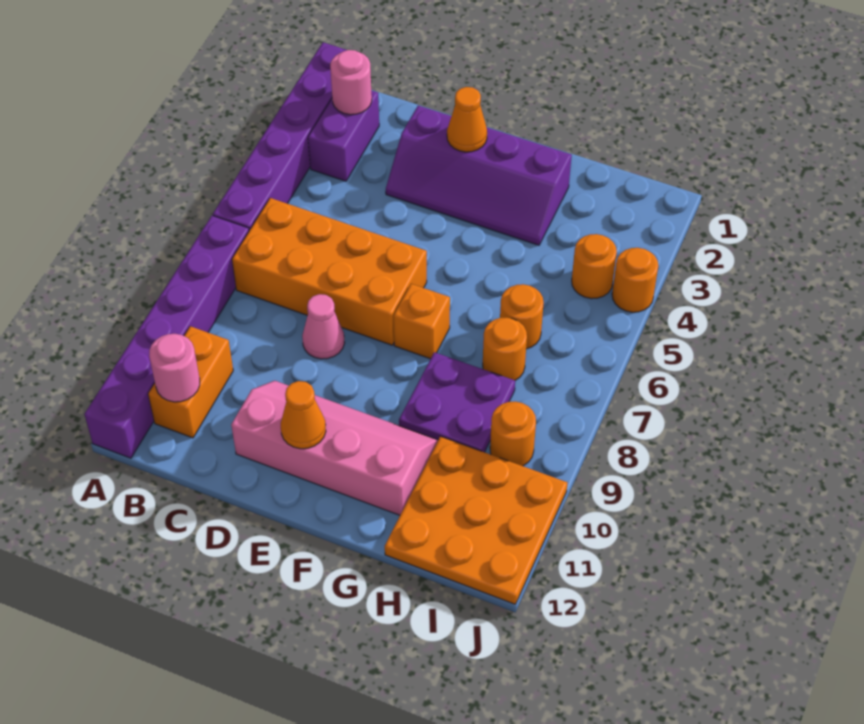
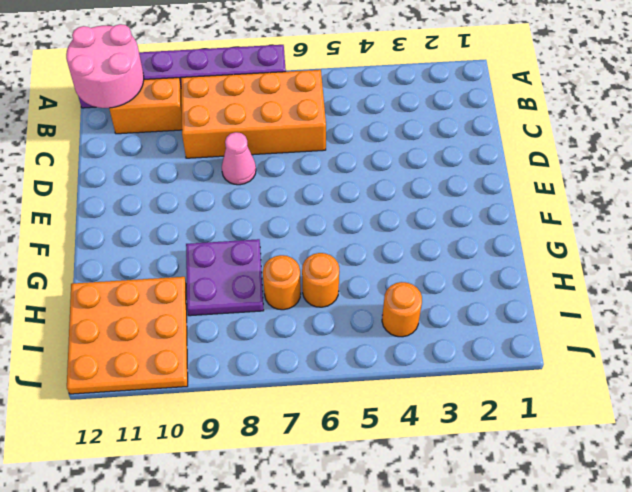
pink round brick A11:B12 level 2 -> pink round brick B11 level 2
orange brick B6:C9 level 1 -> orange brick B6:E7 level 1
none -> purple brick A1:A6 level 1
none -> purple brick B2:B3 level 1
none -> purple slope D2:G3 level 1 top 2

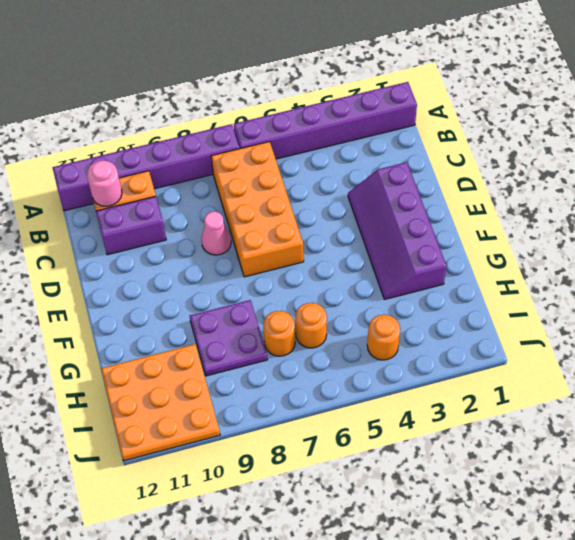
purple brick C10:C11 level 1 -> purple brick B2:B3 level 1
none -> pink slope D10:G11 level 1 top 11
none -> orange brick F7 level 1
none -> orange round brick I9 level 1

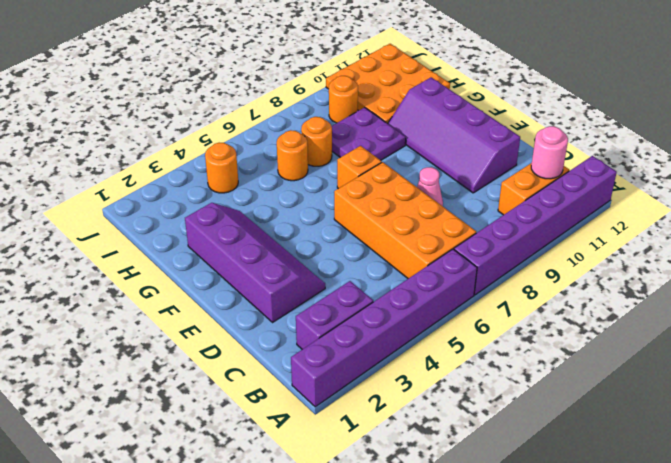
purple slope D10:G11 level 1 top 11 -> pink slope D10:G11 level 1 top 11
none -> orange round brick J4 level 1
none -> pink round brick B2 level 2
none -> orange cone E2 level 2

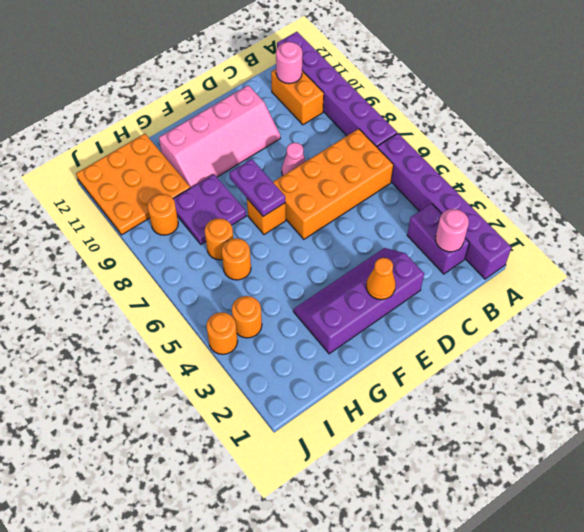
purple plate F7:F8 level 2 -> none
none -> orange cone E11 level 2

